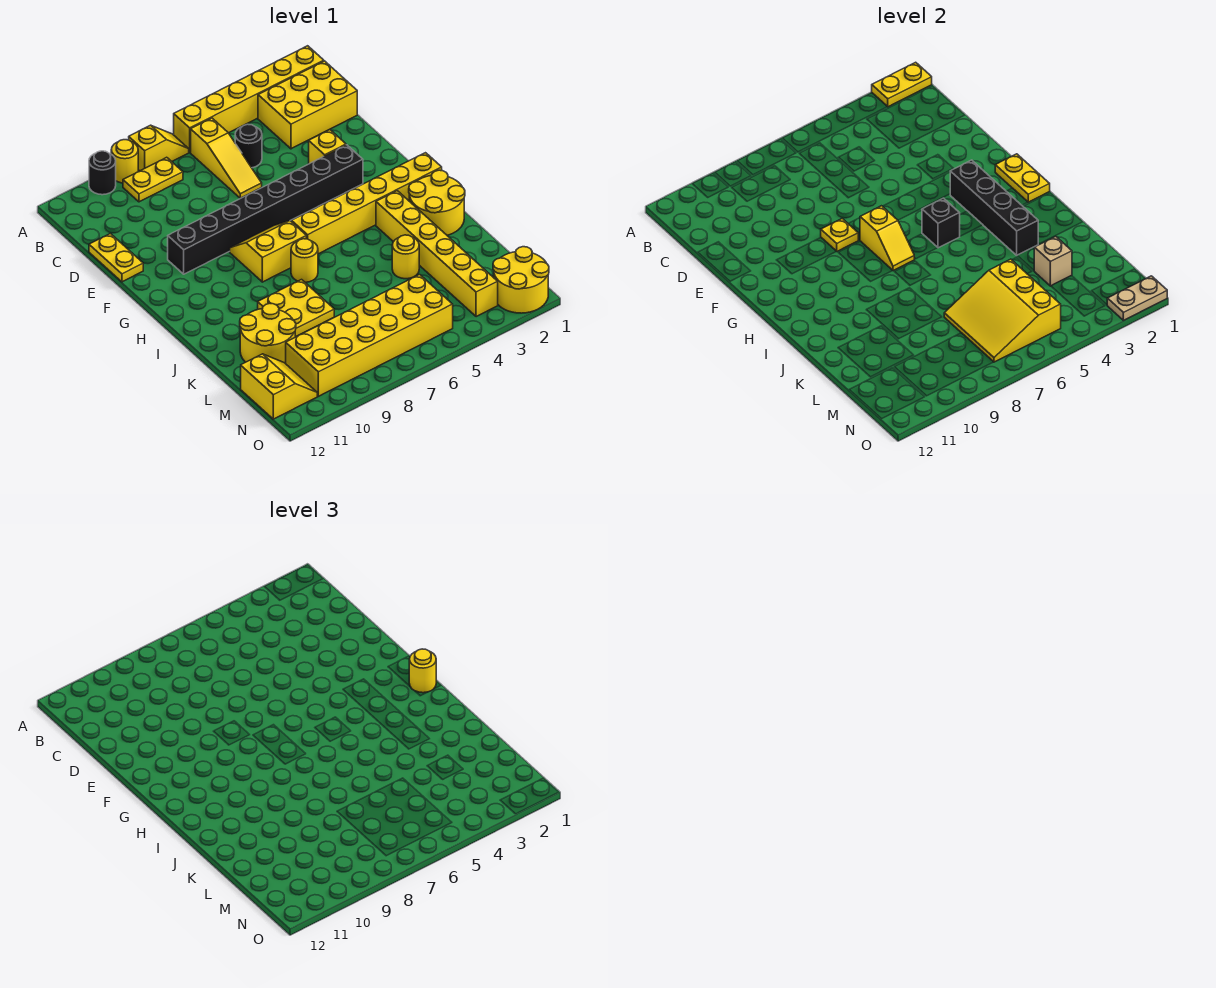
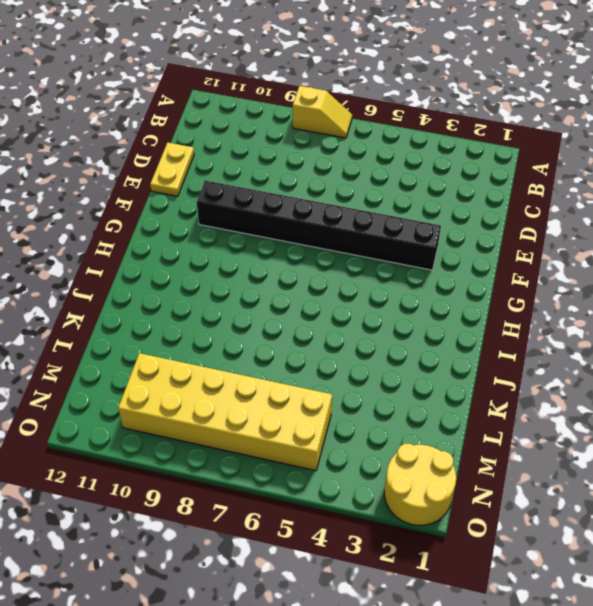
none -> yellow brick A1:A6 level 1
none -> yellow round brick A9 level 1
none -> black round brick A10 level 1
none -> yellow brick B1:C3 level 1

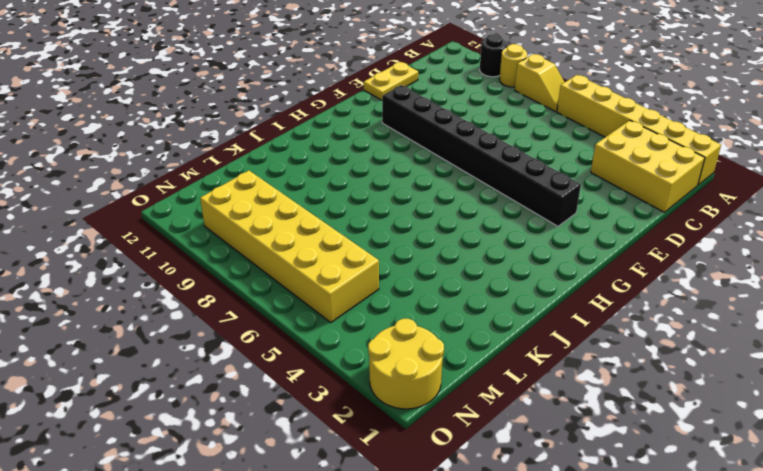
none -> yellow slope B6:D6 level 1 top B
none -> yellow plate B8:B9 level 1
none -> black round brick C5 level 1
none -> yellow brick E3 level 1

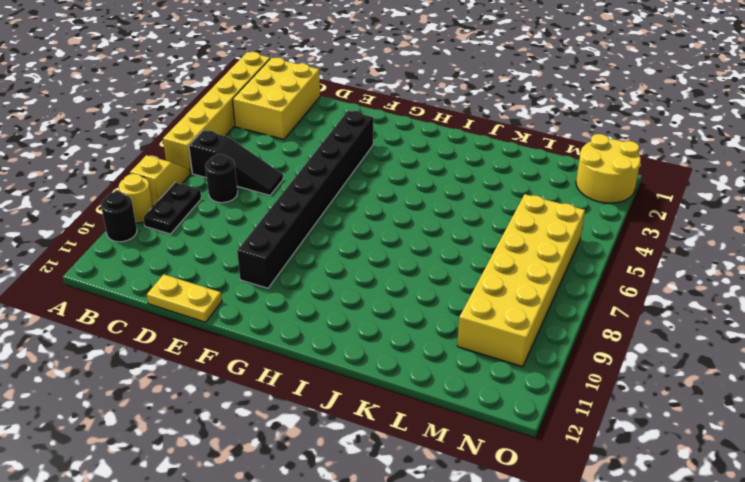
black slope B6:D6 level 1 top B -> yellow slope B6:D6 level 1 top B
black plate B8:B9 level 1 -> yellow plate B8:B9 level 1
black round brick C7 level 1 -> black round brick C5 level 1
none -> yellow brick E3 level 1
none -> yellow slope G7:H8 level 1 top H
none -> yellow brick H1:H6 level 1
none -> yellow round brick I1:J2 level 1

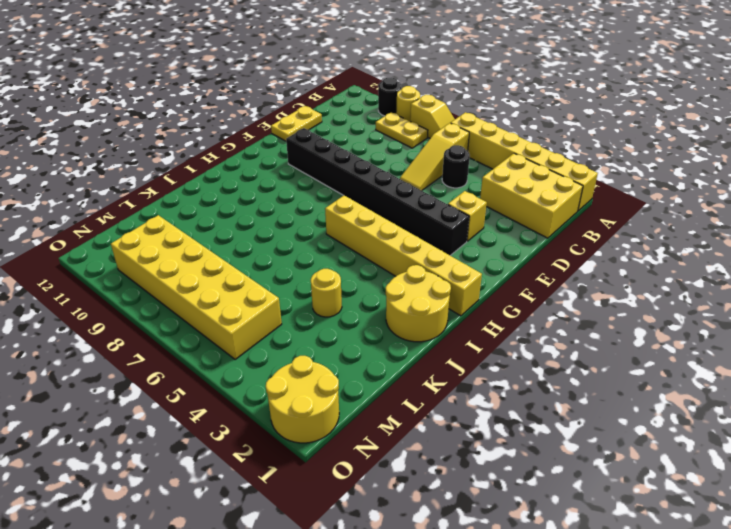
none -> yellow slope G7:H8 level 1 top H
none -> yellow brick I3:N3 level 1
none -> yellow round brick I7 level 1
none -> yellow plate J8:K9 level 1

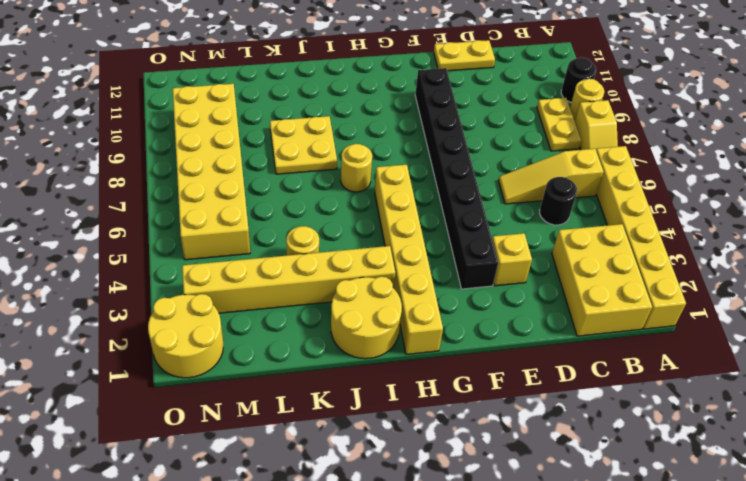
none -> yellow slope G7:H8 level 1 top H
none -> yellow round brick K10:L11 level 1
none -> yellow slope M11:N12 level 1 top 12
none -> yellow plate A1:A2 level 2

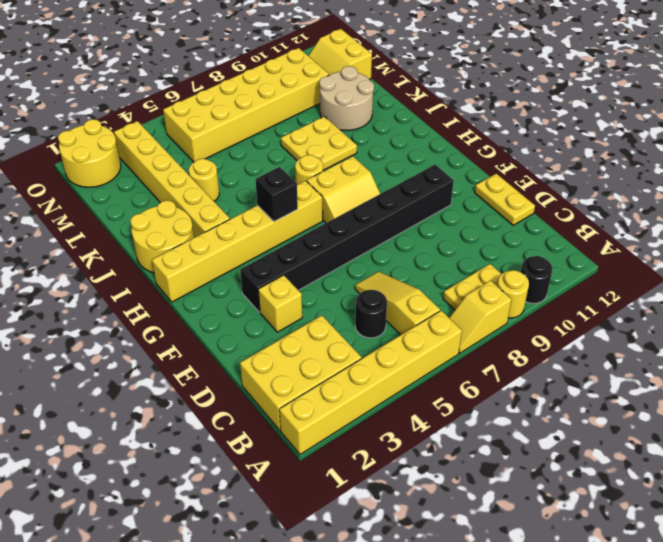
tan round brick K10:L11 level 1 -> yellow round brick K10:L11 level 1
none -> yellow plate A1:A2 level 2
none -> yellow plate F8 level 2
none -> yellow plate G1:H1 level 2
none -> black brick G3:J3 level 2

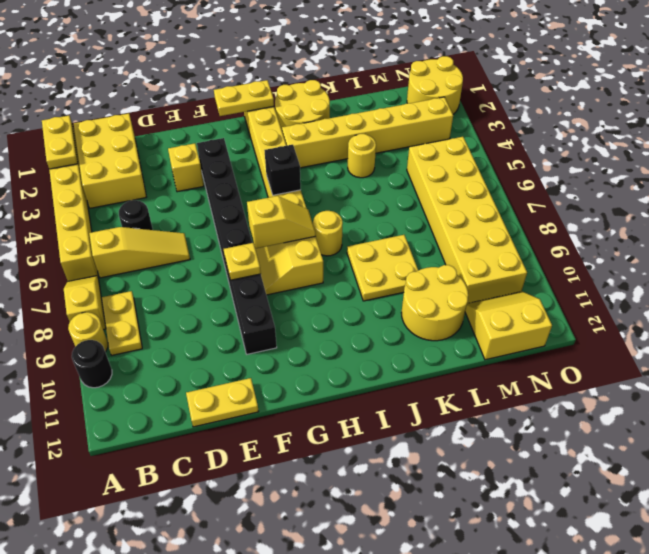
none -> black brick G3:J3 level 2
none -> tan brick L3 level 2
none -> yellow slope L5:N7 level 2 top 5
none -> tan plate O1:O2 level 2

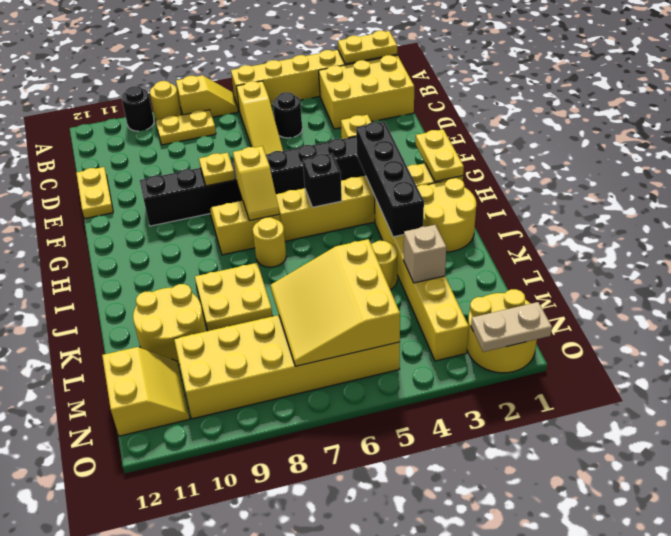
none -> yellow round brick H1 level 3

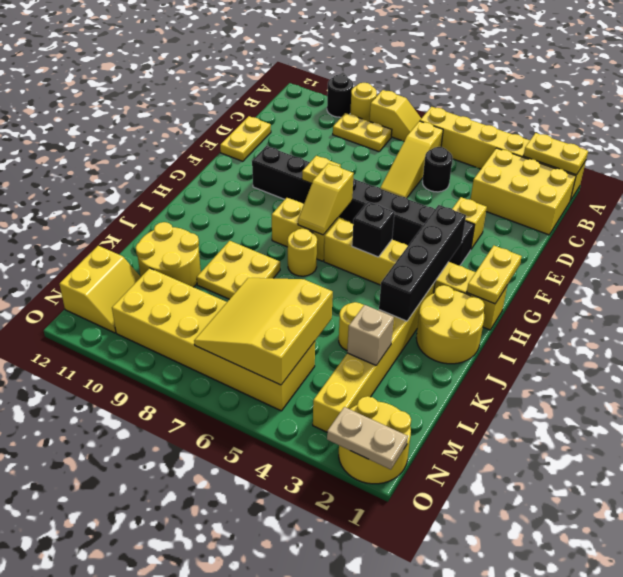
none -> yellow round brick H1 level 3

